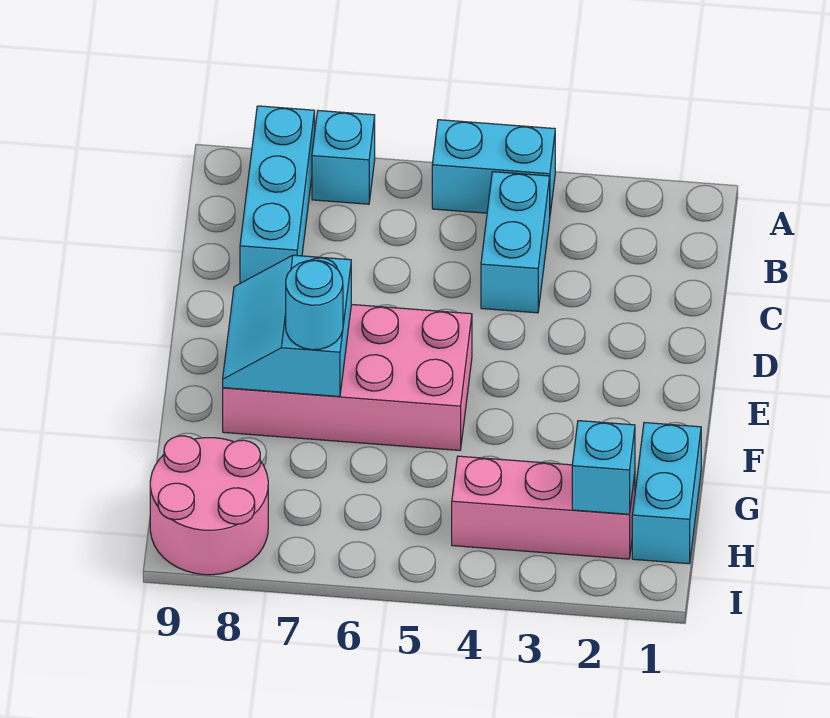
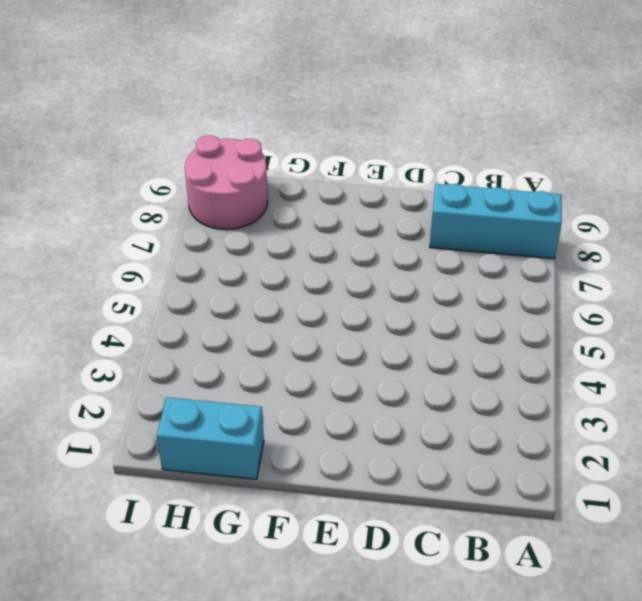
none -> cyan brick A4:A5 level 1
none -> cyan brick A7 level 1

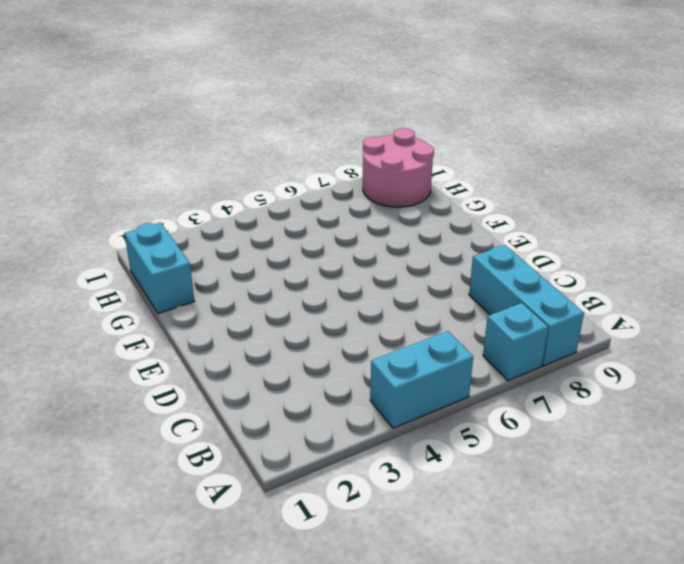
none -> cyan brick B4:C4 level 1
none -> pink brick E5:F8 level 1

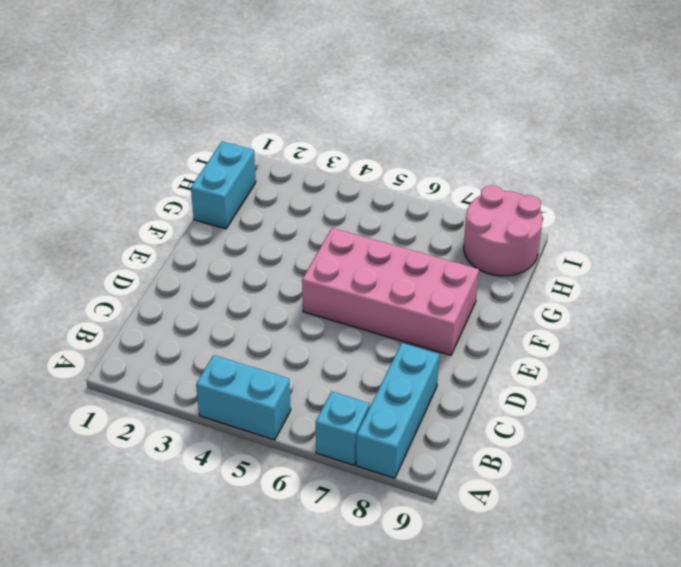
none -> cyan brick B4:C4 level 1
none -> pink brick H2:H4 level 1

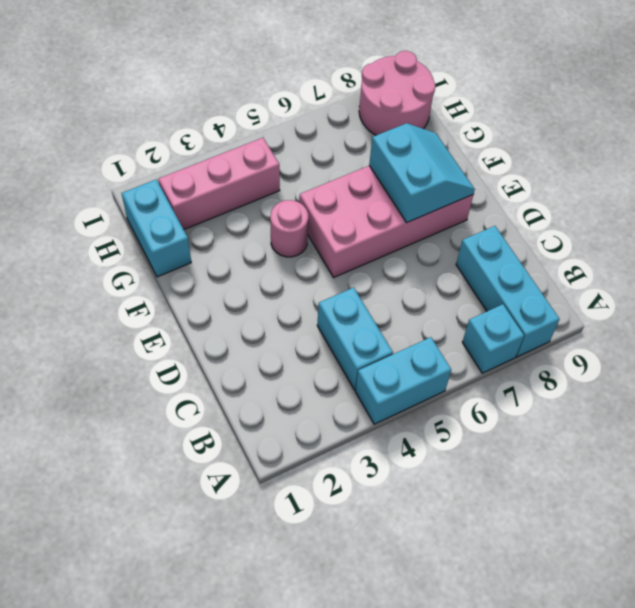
pink round brick F4 level 1 -> none
none -> cyan brick H2 level 2
none -> cyan round brick F7 level 3

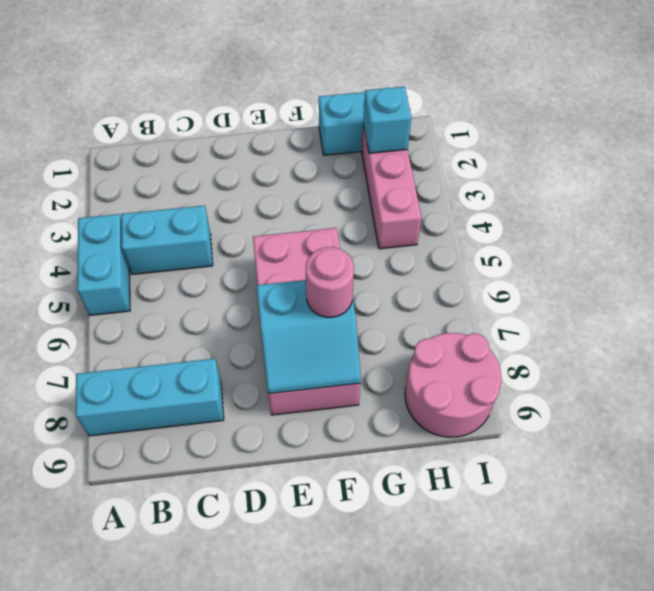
pink round brick F7 level 3 -> cyan round brick F7 level 3
none -> cyan brick A7 level 1

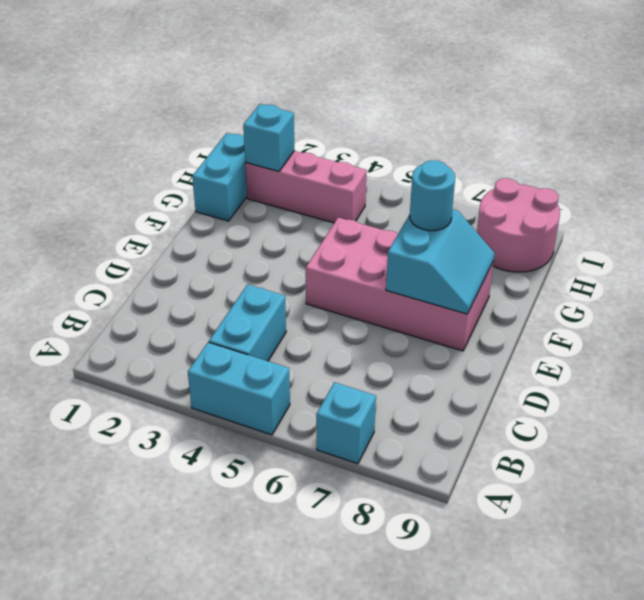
none -> cyan brick A8:C8 level 1

